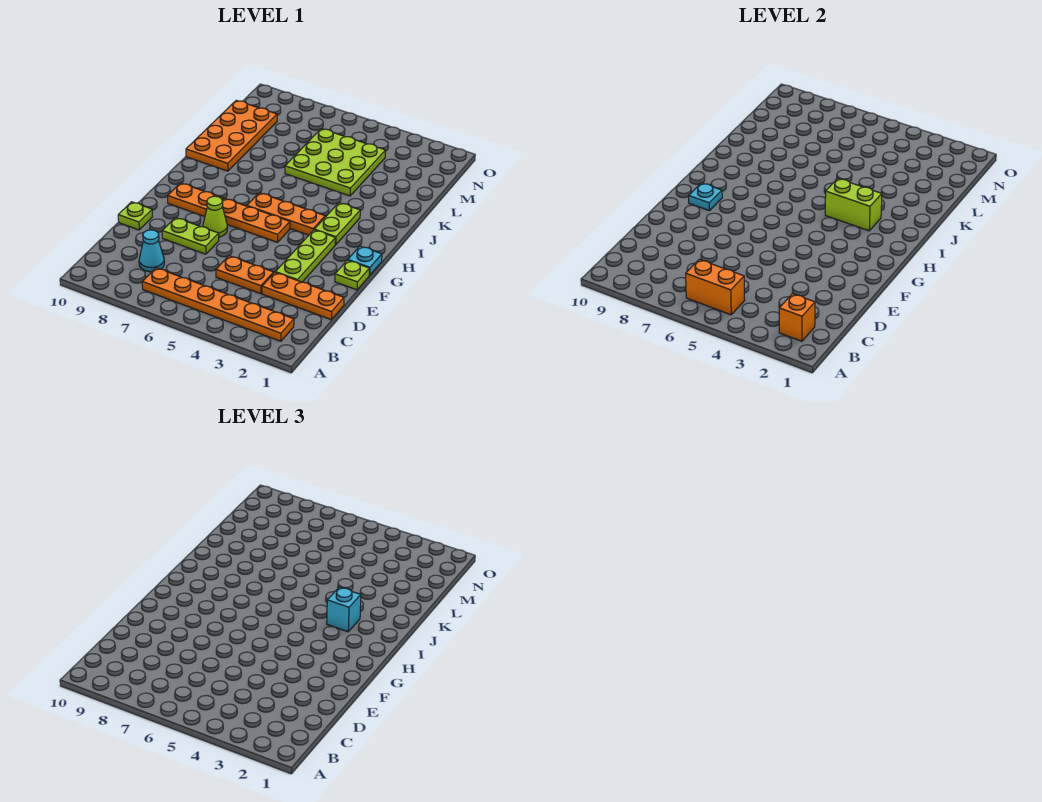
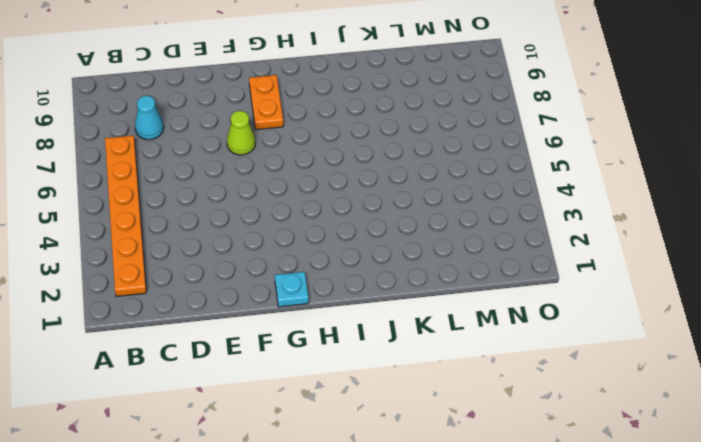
none -> orange plate D1:D3 level 1
none -> orange plate D4:D5 level 1
none -> lime plate E3:G3 level 1

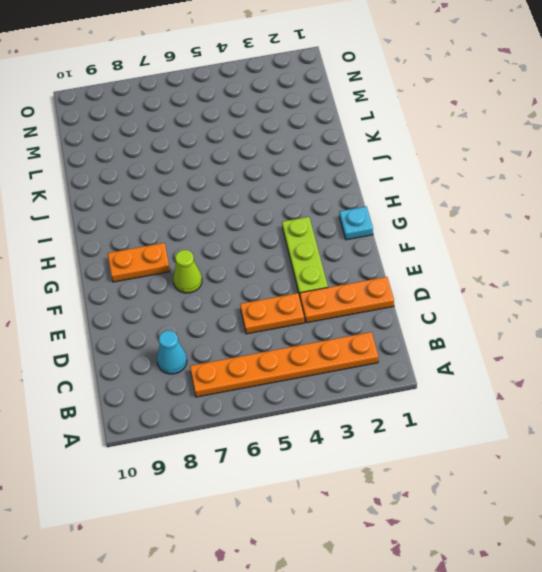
none -> lime plate E7:E8 level 1
none -> lime plate E10 level 1
none -> lime plate F1 level 1

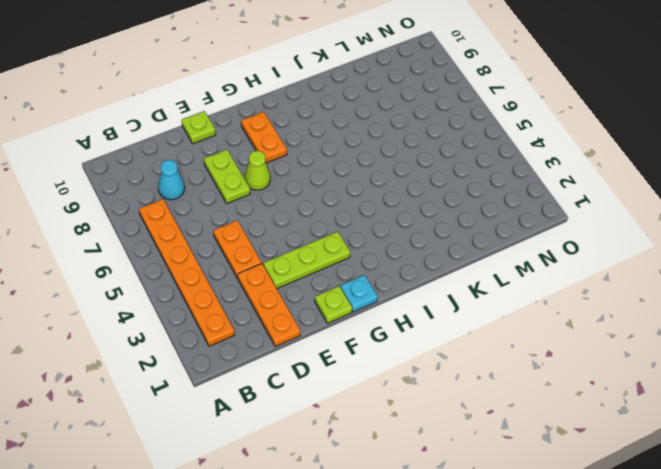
none -> orange plate G5:G7 level 1
none -> lime plate H3:I3 level 1
none -> orange plate H4:H6 level 1

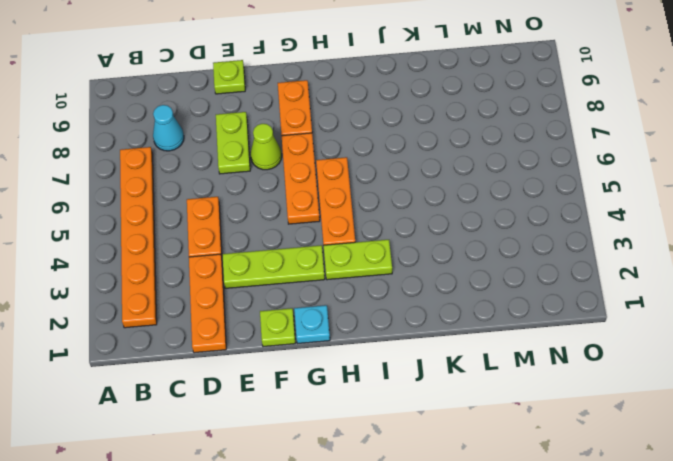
none -> orange plate J9:M10 level 1
none -> lime plate K4:M6 level 1
none -> orange brick B2 level 2

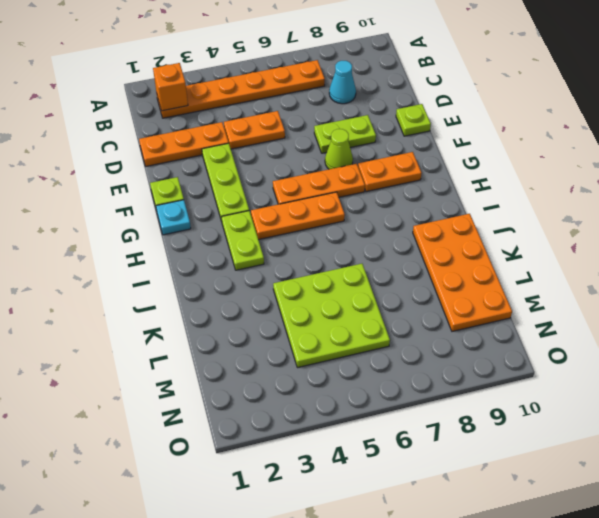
none -> orange brick B5:B6 level 2
none -> cyan plate G9 level 2
none -> lime brick I3:I4 level 2

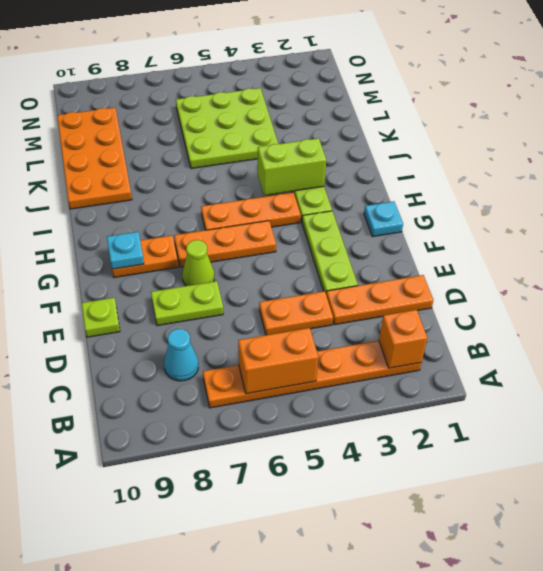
none -> lime plate F1 level 1
none -> cyan brick I3 level 3

